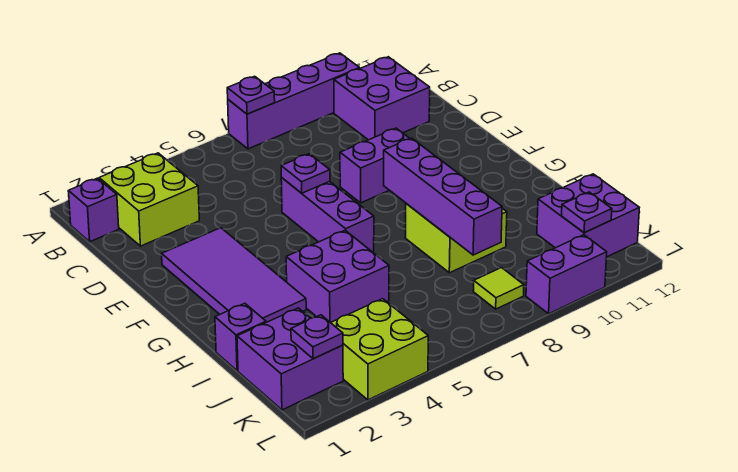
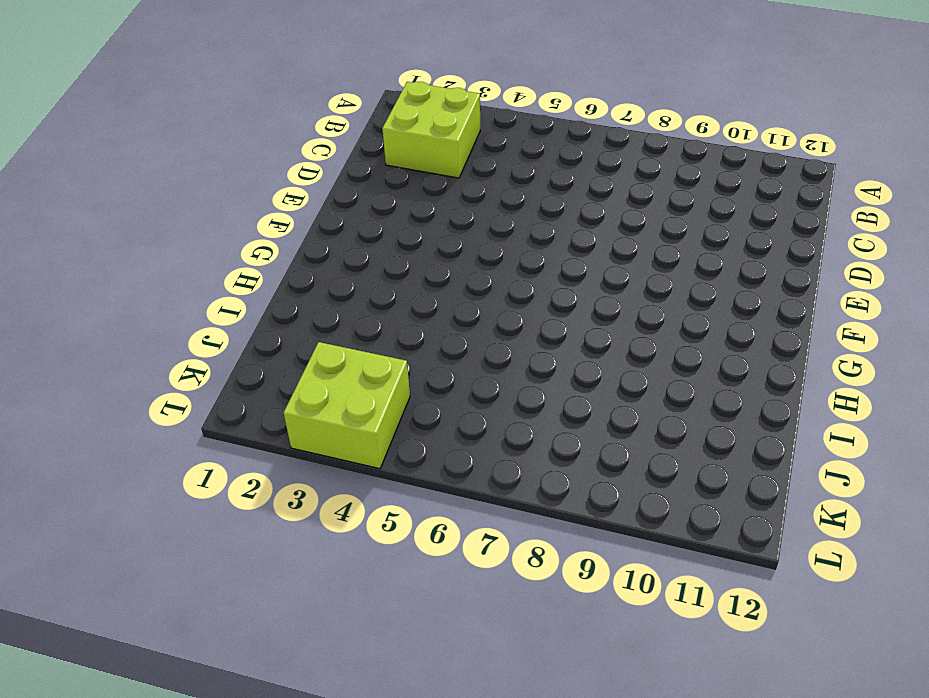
none -> purple brick A7:A10 level 1
none -> purple brick B1 level 1
none -> purple brick B10:C11 level 1

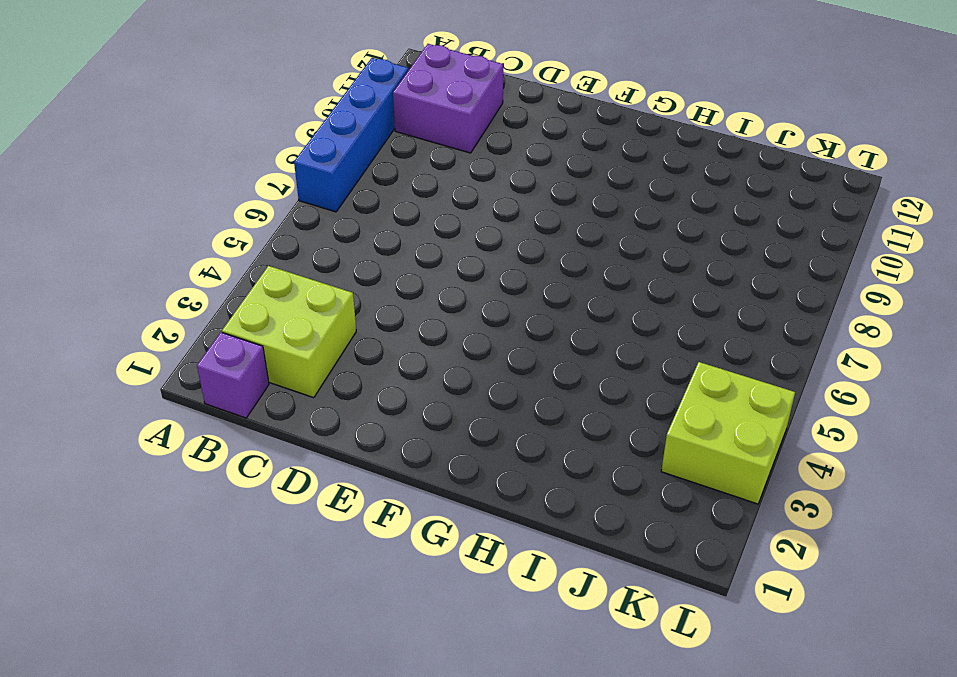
blue brick A7:A10 level 1 -> purple brick A7:A10 level 1
none -> purple tile E2:H3 level 1
none -> purple brick E6:G6 level 1
none -> purple brick E8:E9 level 1

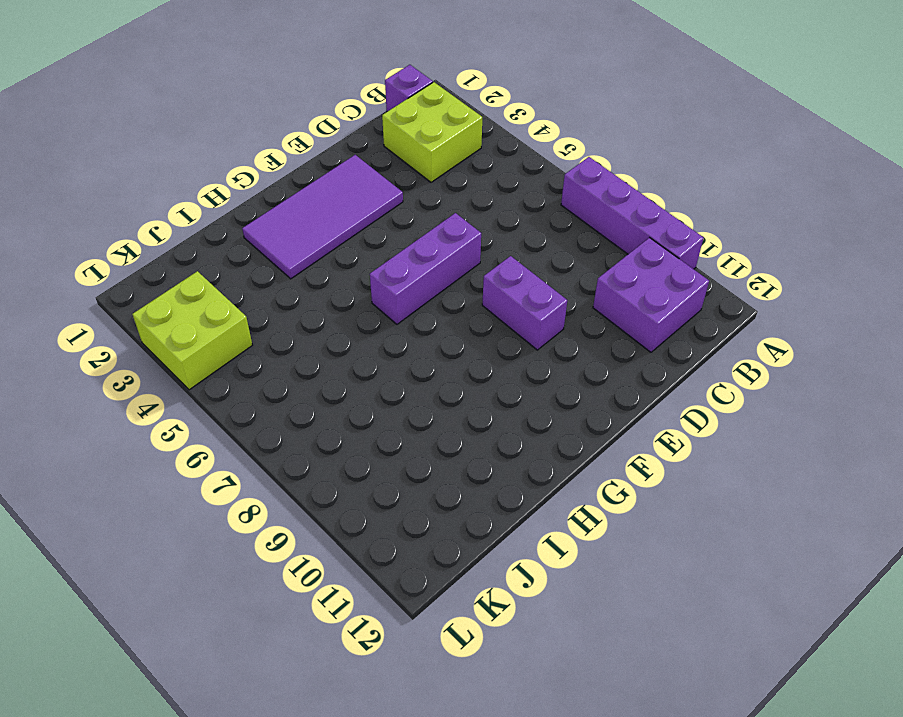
none -> purple brick H4:I5 level 1
none -> lime brick H8:I9 level 1
none -> purple brick I1 level 1

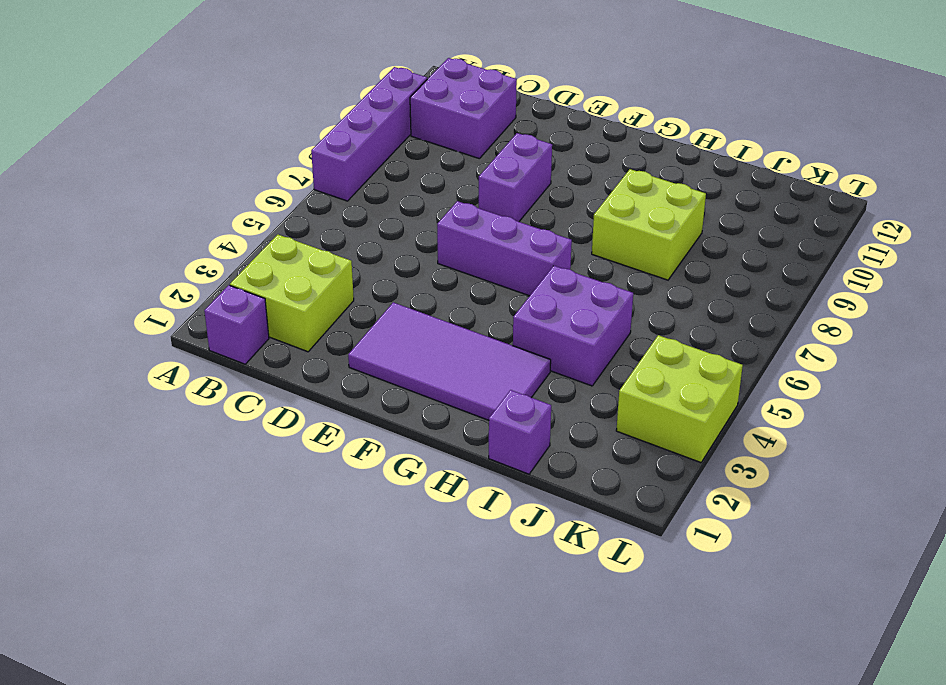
none -> purple brick J1:K2 level 1
none -> purple brick J11:K12 level 1
none -> lime tile K8 level 1

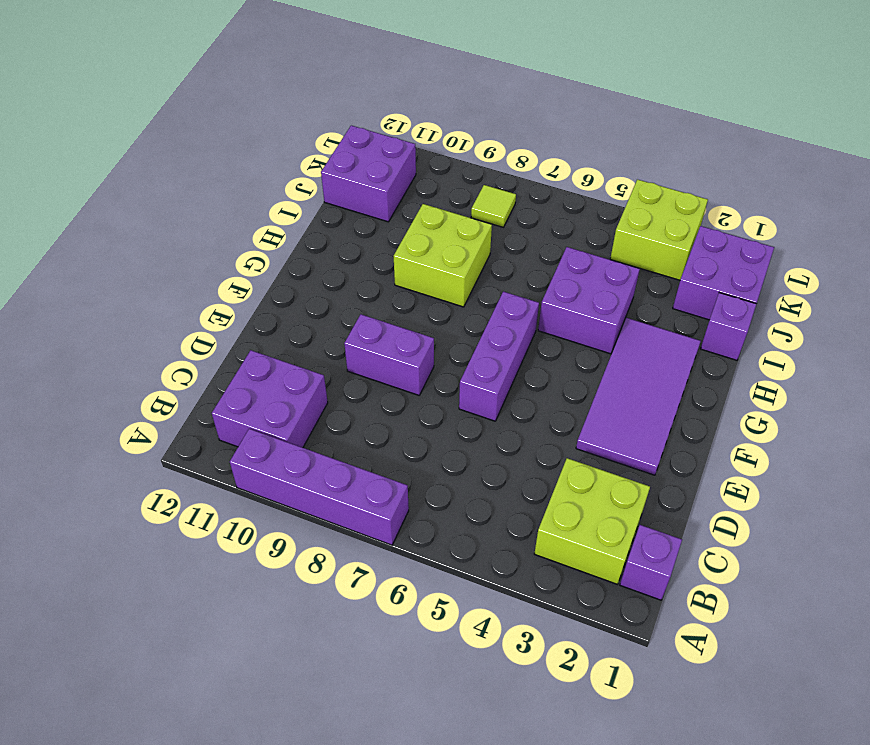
none -> purple brick L9:L10 level 1
none -> purple plate A7 level 2
none -> purple plate E6 level 2

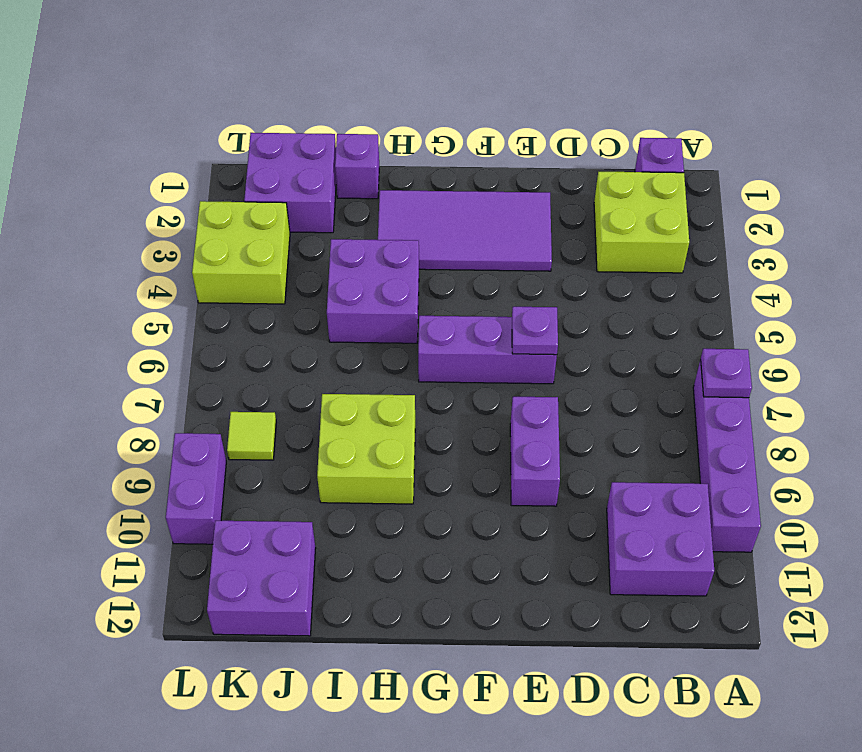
none -> purple brick G8:J8 level 2
none -> purple plate K2 level 2
none -> purple plate K11 level 2

